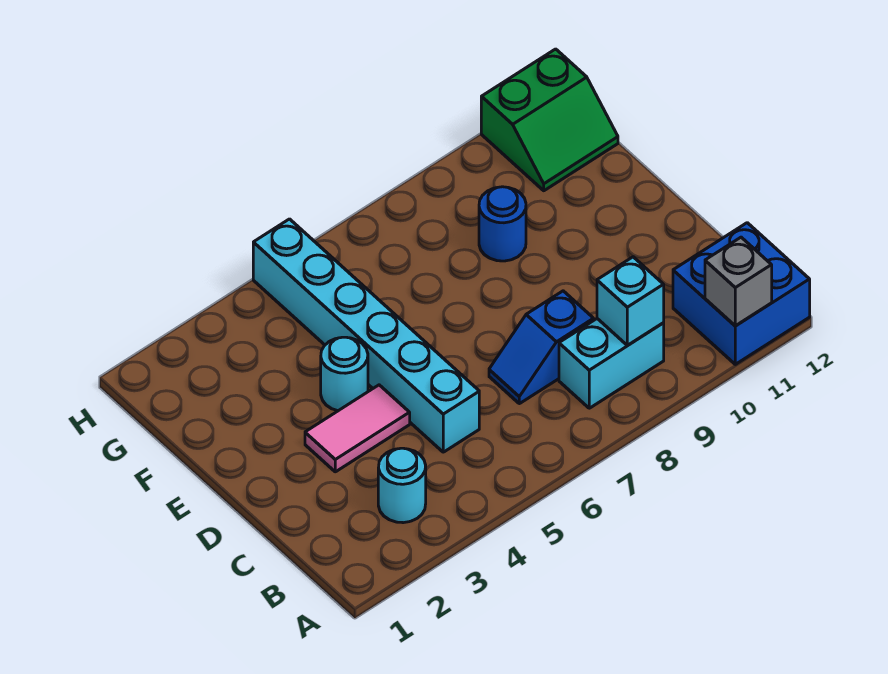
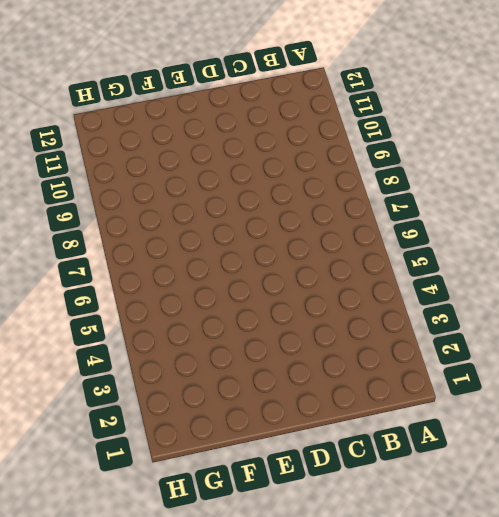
none -> blue brick A11:B12 level 1
none -> cyan round brick B3 level 1

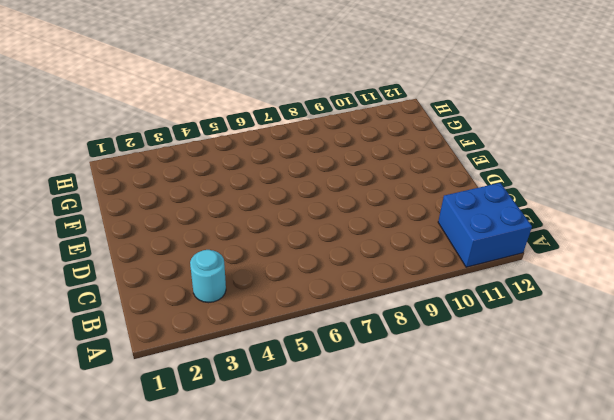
none -> cyan brick B8:B9 level 1
none -> cyan brick C5:H5 level 1

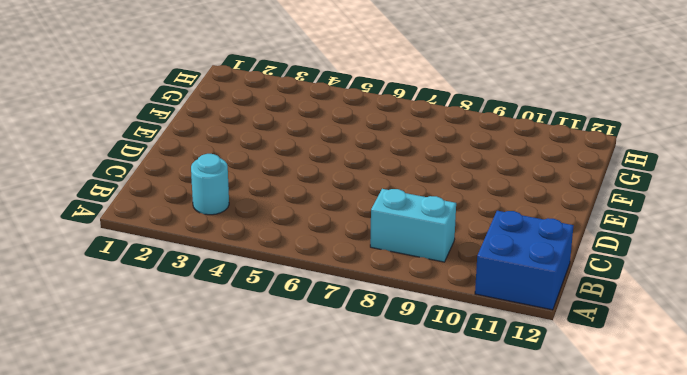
none -> cyan brick C5:H5 level 1
none -> blue slope C7:C8 level 1 top 8

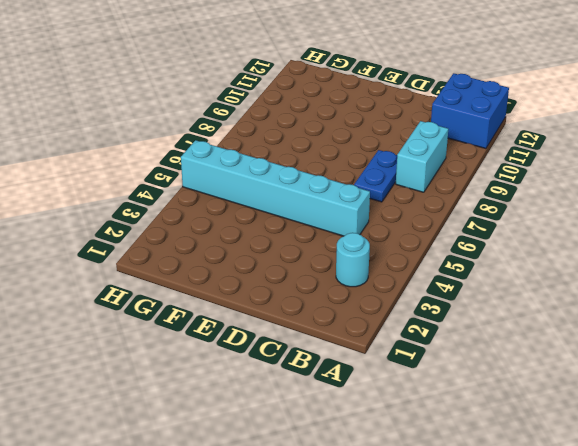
blue plate C7:C8 level 1 -> blue slope C7:C8 level 1 top 8
none -> pink tile D3:D4 level 1
none -> cyan round brick E4 level 1

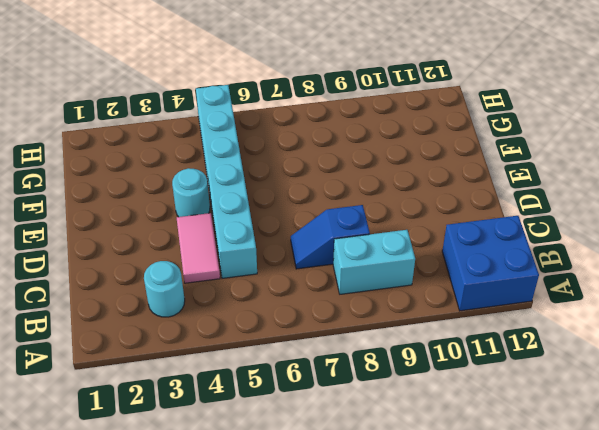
pink tile C4:D4 level 1 -> pink tile D3:D4 level 1
none -> blue round brick F9 level 1
none -> green slope G11:H12 level 1 top H

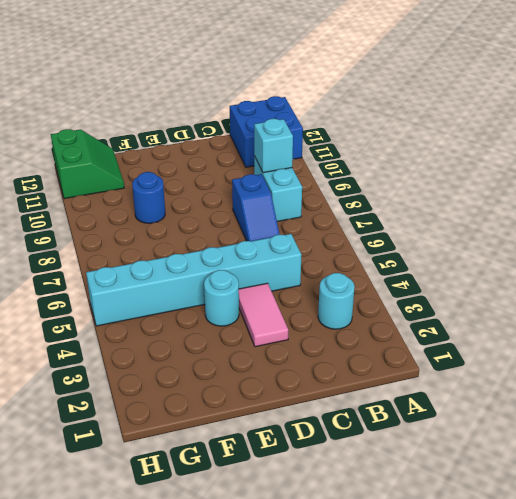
none -> grey brick A11 level 2

